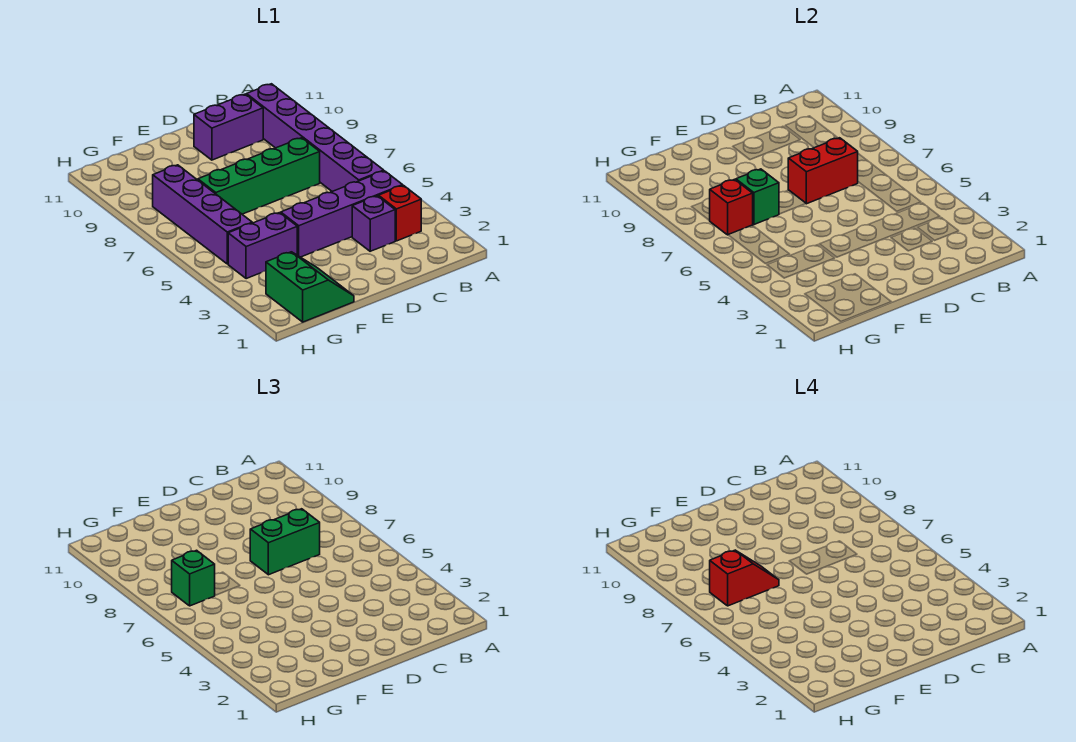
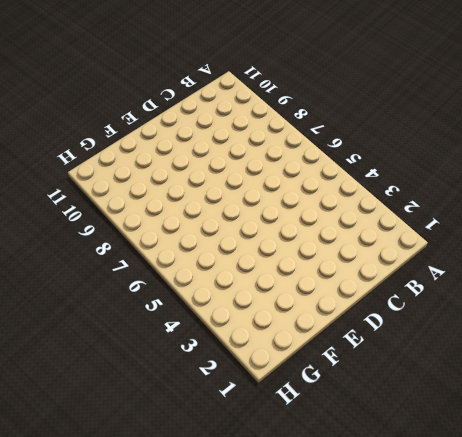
none -> red brick B3 level 1
none -> purple brick B4:E4 level 1
none -> purple brick B5:B10 level 1

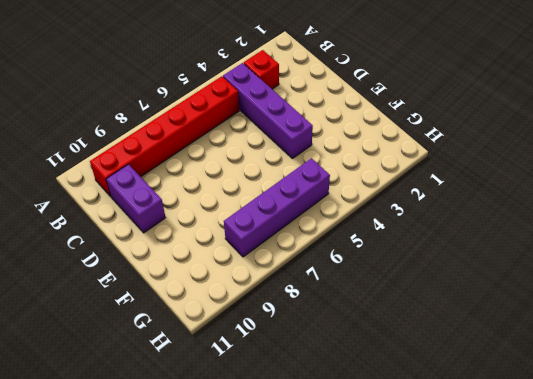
red brick B5:B10 level 1 -> purple brick B5:B10 level 1
none -> purple brick C3 level 1
none -> green brick C7:F7 level 1
none -> green slope F1:G2 level 1 top G

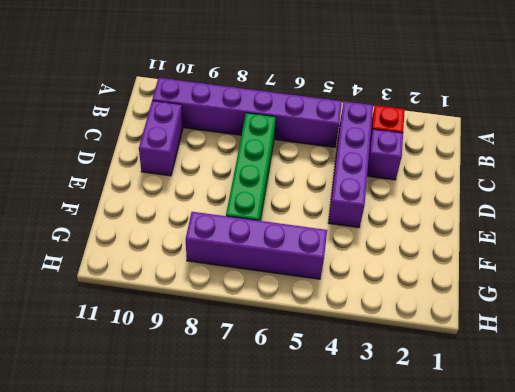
none -> green slope F1:G2 level 1 top G
none -> purple brick F4:G4 level 1
none -> red brick C7:D7 level 2

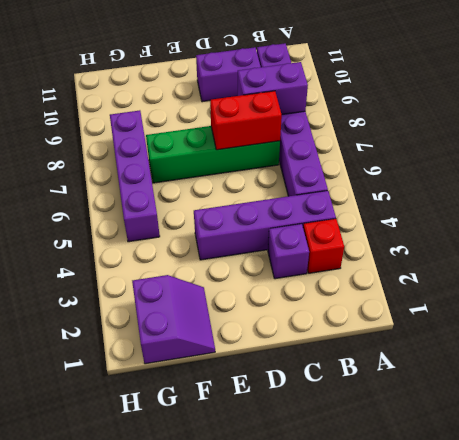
purple brick B8:C8 level 2 -> purple brick F4:G4 level 1
purple slope F1:G2 level 1 top G -> green slope F1:G2 level 1 top G
none -> green brick F7 level 2
none -> red brick G7 level 2
none -> green brick C7:D7 level 3

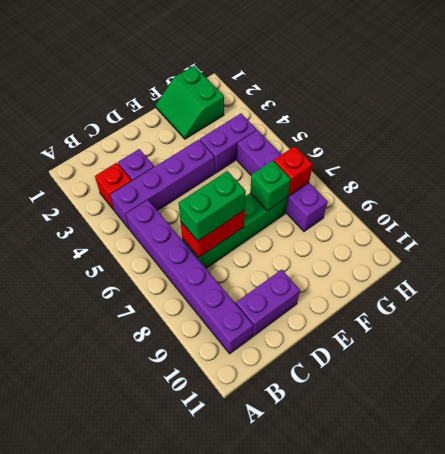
none -> green brick G7 level 3
none -> red slope F7:G7 level 4 top G

